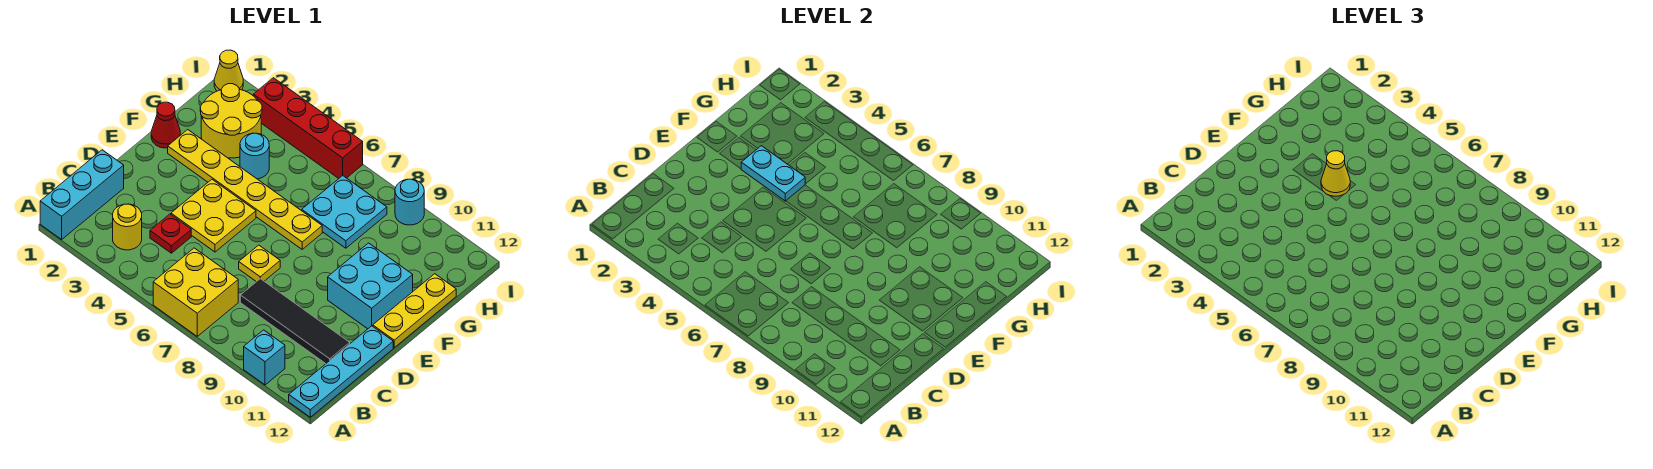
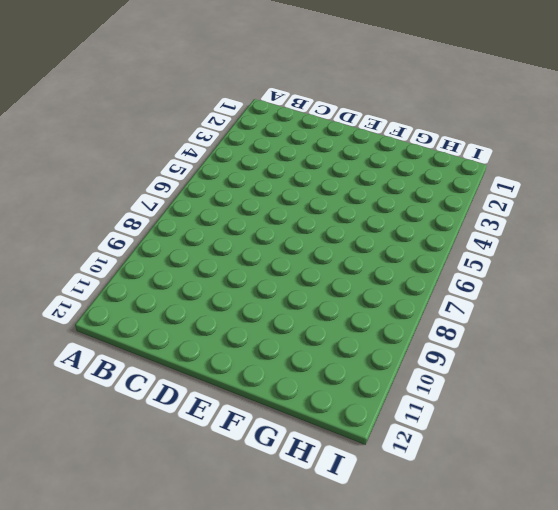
none -> cyan brick A1:C1 level 1
none -> yellow brick A6:B7 level 1
none -> cyan brick A10 level 1

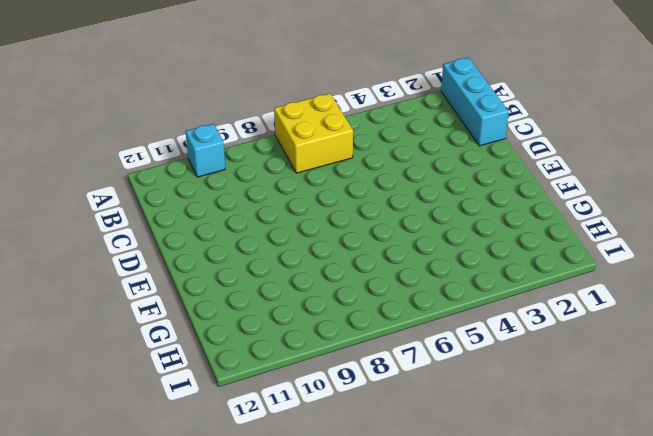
none -> cyan plate A12:D12 level 1
none -> yellow round brick B3 level 1
none -> red plate C4 level 1

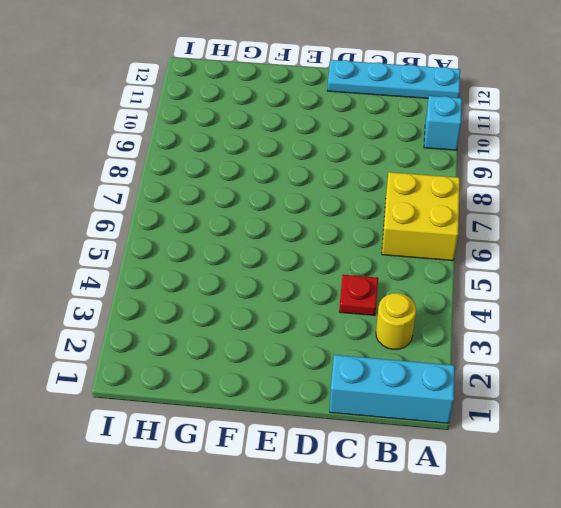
none -> black tile C8:C11 level 1
none -> yellow plate D4:E5 level 1
none -> yellow plate D7 level 1

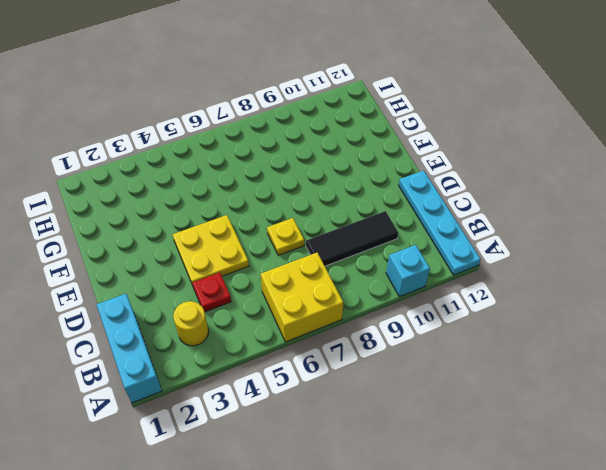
black tile C8:C10 level 1 -> black tile C8:C11 level 1
none -> cyan brick E10:F11 level 1
none -> yellow plate E12:G12 level 1
none -> red cone F1 level 1

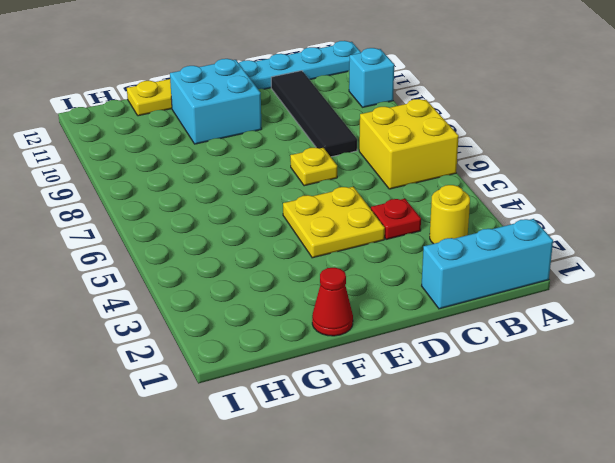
none -> yellow plate F2:F7 level 1
none -> yellow round brick G2:H3 level 1
none -> cyan round brick G4 level 1

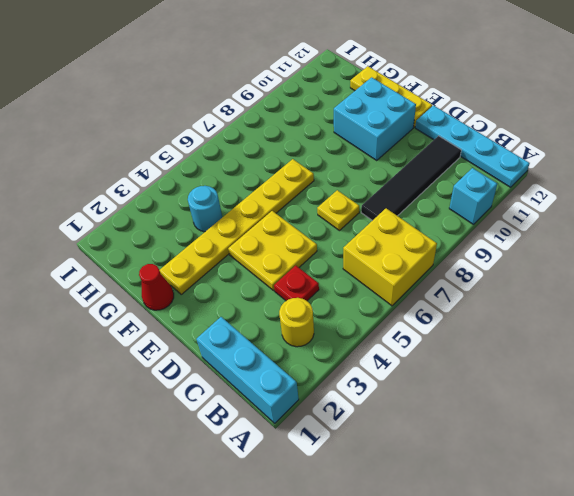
none -> yellow round brick G2:H3 level 1
none -> cyan plate G7:H8 level 1
none -> yellow cone I1 level 1

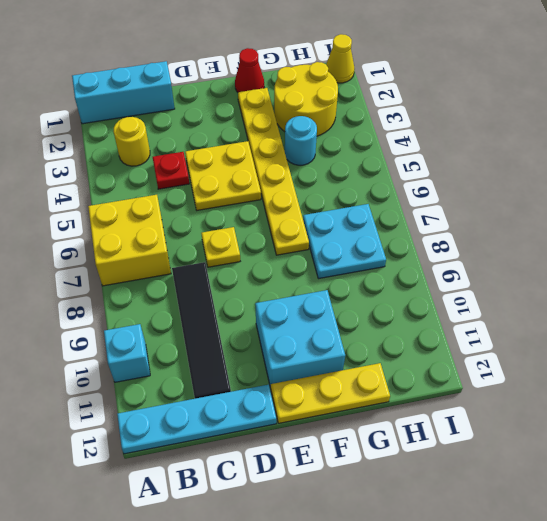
none -> red brick I3:I6 level 1
none -> cyan round brick I9 level 1
none -> cyan plate F3:F4 level 2

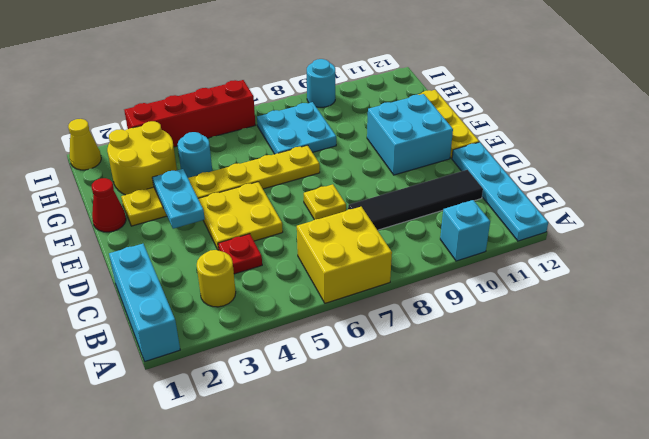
cyan plate E3:F3 level 2 -> cyan plate F3:F4 level 2
none -> yellow cone F4 level 3

